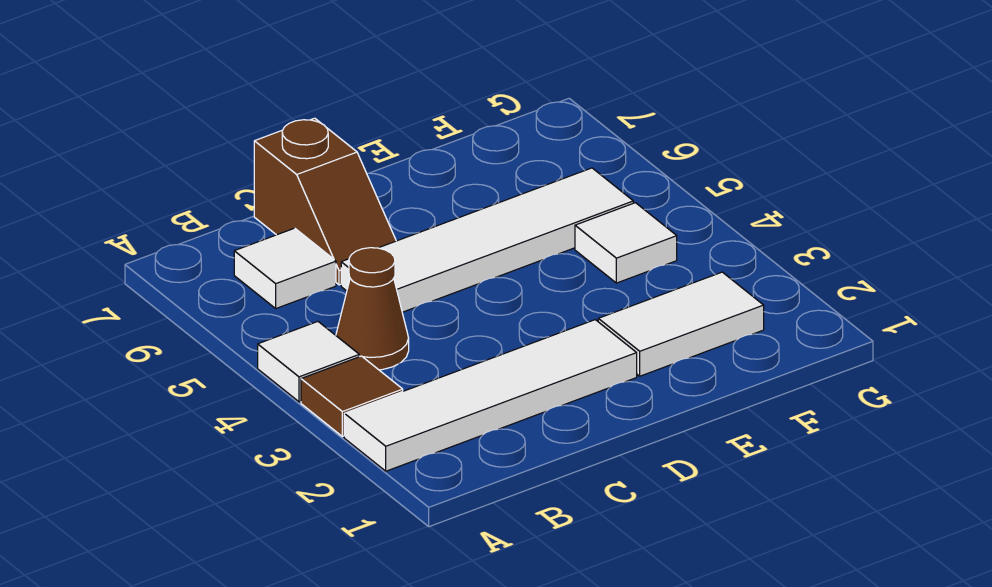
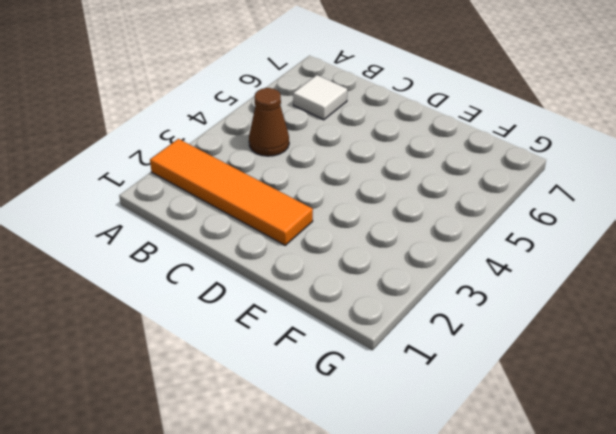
orange tile A2:D2 level 1 -> white tile A2:D2 level 1
none -> brown tile A3 level 1
none -> white tile A4 level 1

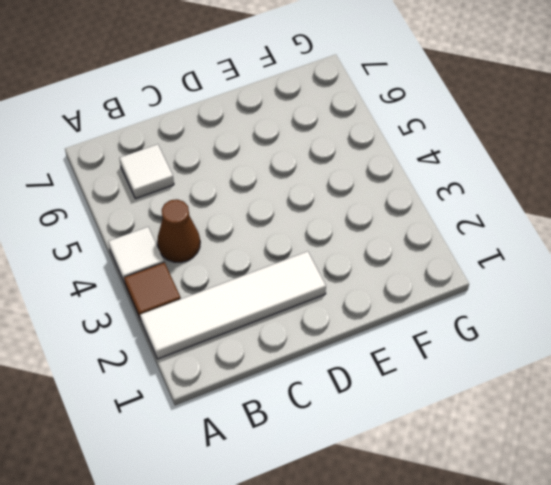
none -> white tile C5:F5 level 1
none -> brown slope C6:C7 level 1 top 7

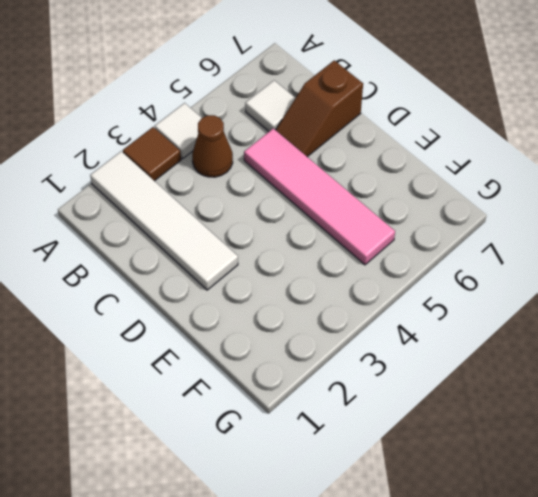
pink tile C5:F5 level 1 -> white tile C5:F5 level 1
none -> white tile E2:F2 level 1
none -> white tile F4 level 1

